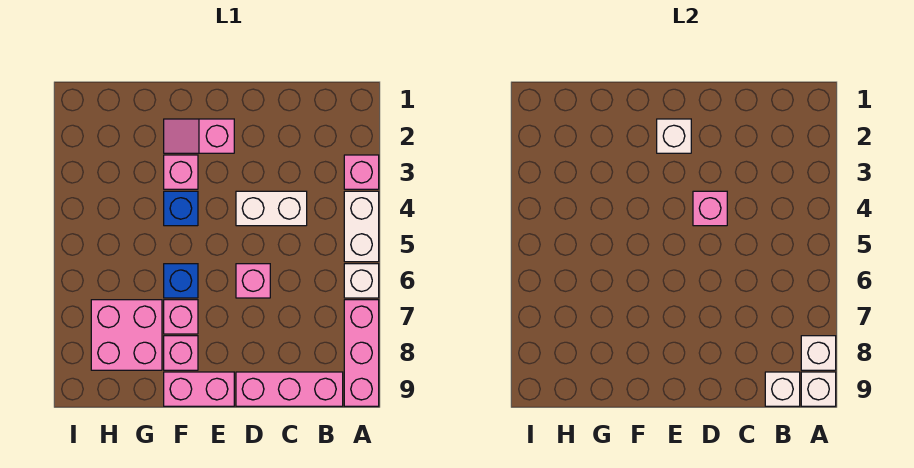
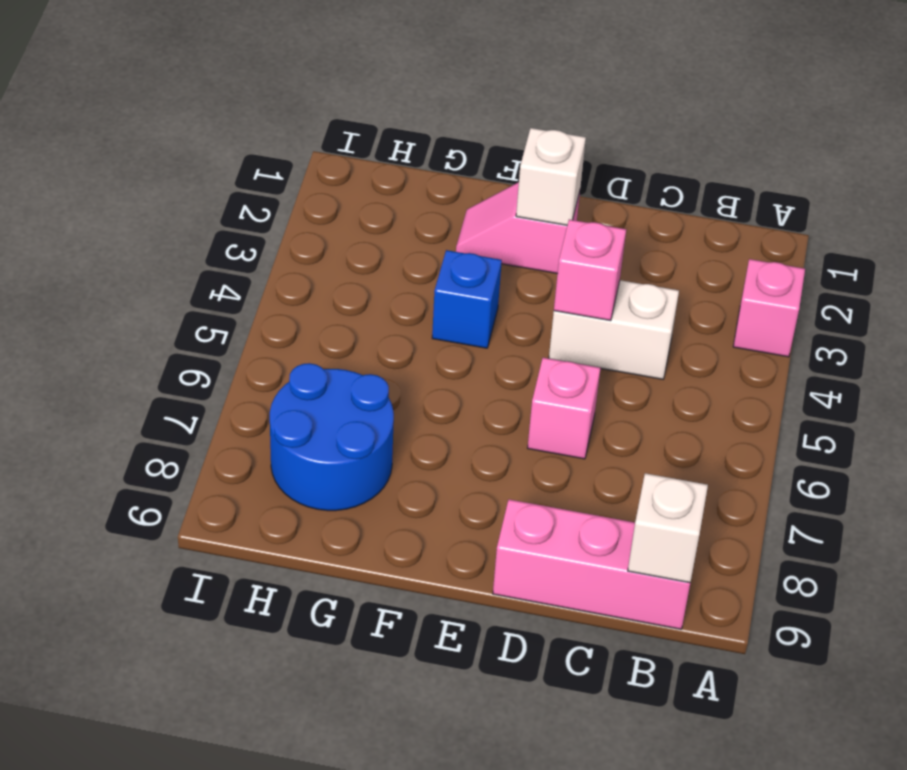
blue round brick G7:H8 level 1 -> pink brick G7:H8 level 1
none -> white brick A4:A5 level 1
none -> white brick A6 level 1
none -> pink brick A7:A9 level 1

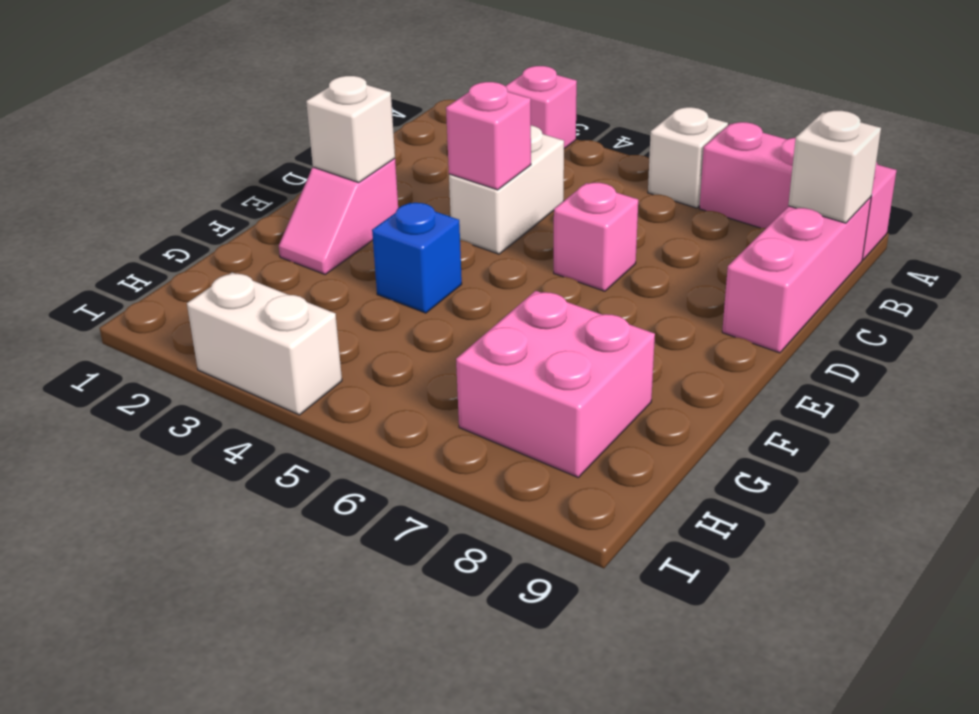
white brick I3:I4 level 1 -> white brick A4:A5 level 1
none -> pink brick E9:F9 level 1
none -> pink brick F3 level 1
none -> blue brick F6 level 1

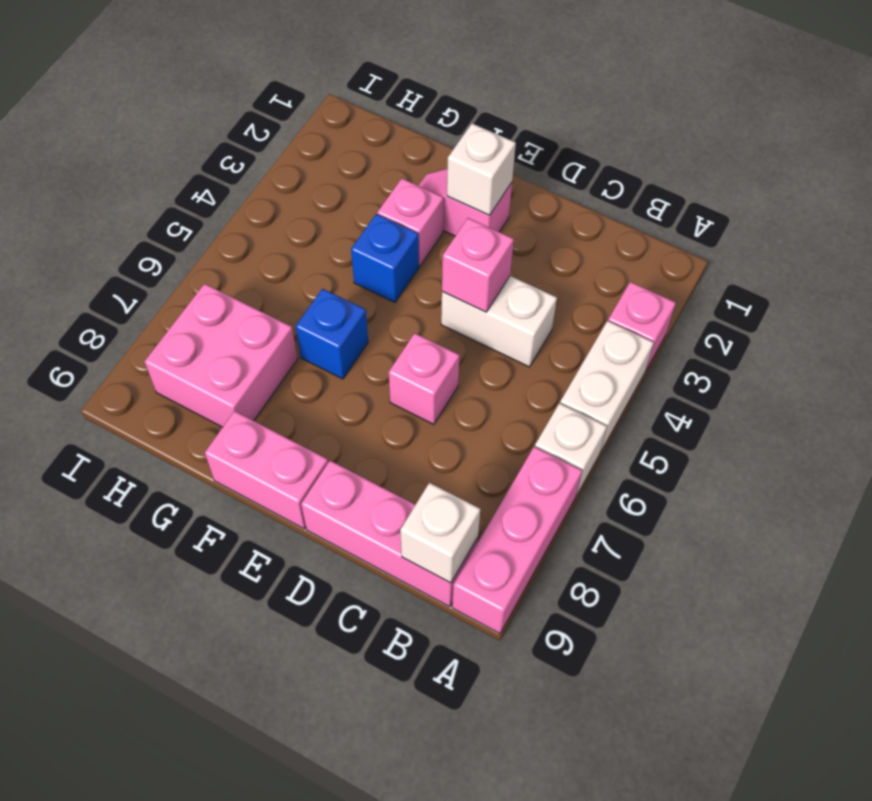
none -> pink brick F7 level 1
none -> pink brick F8 level 1
none -> white brick A8 level 2

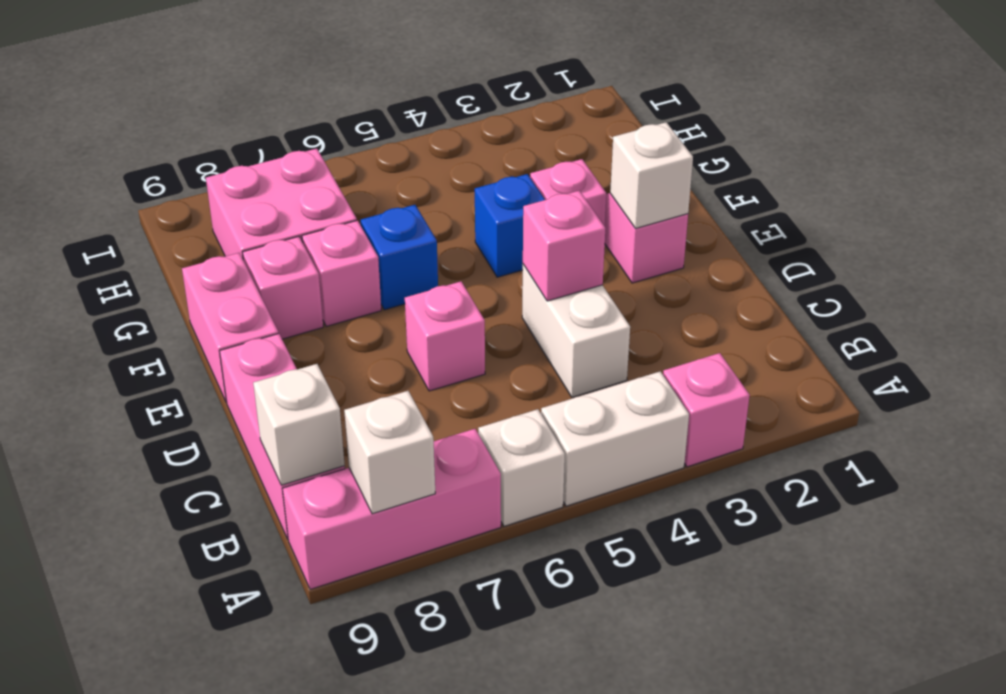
none -> white brick A9 level 2

